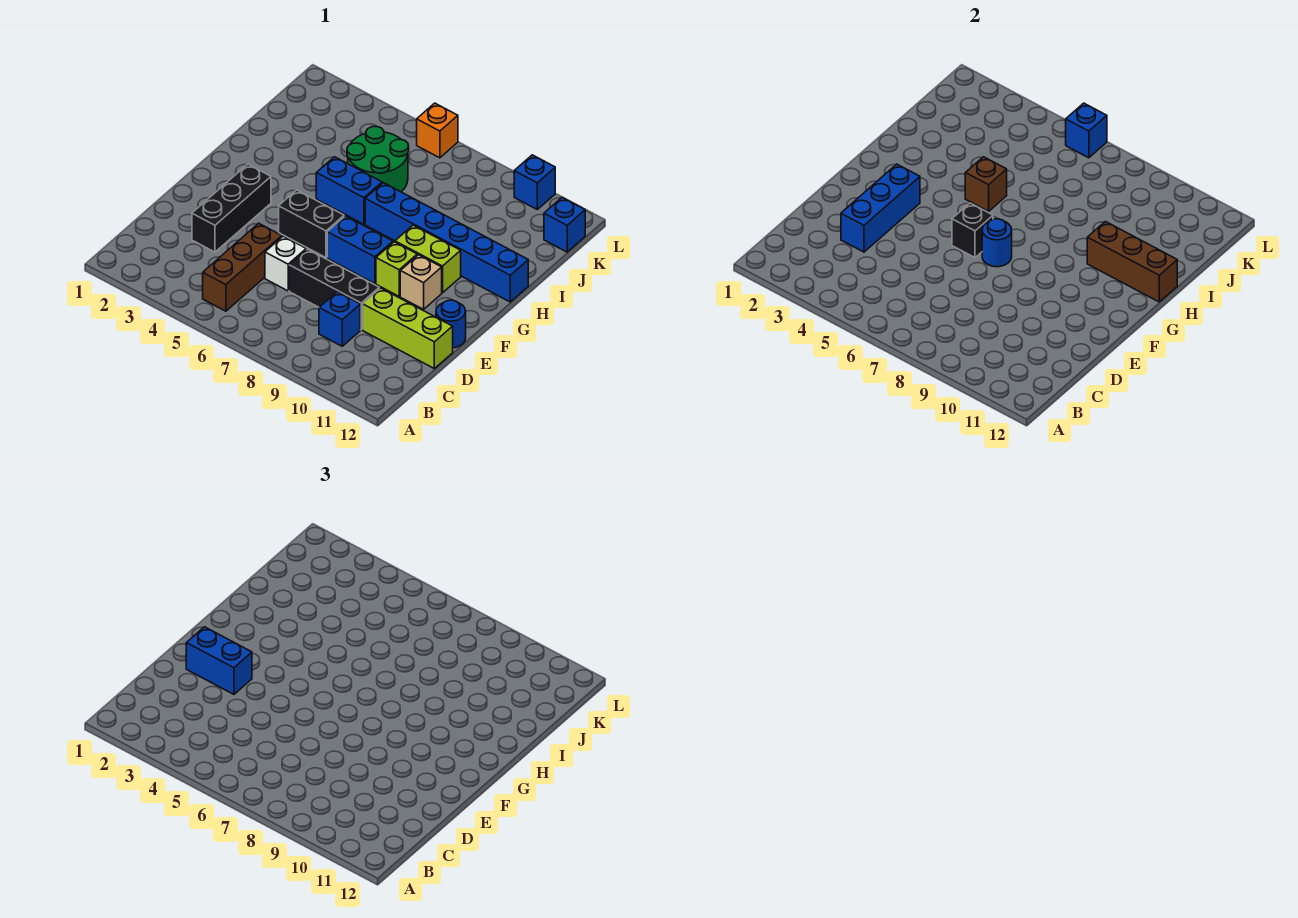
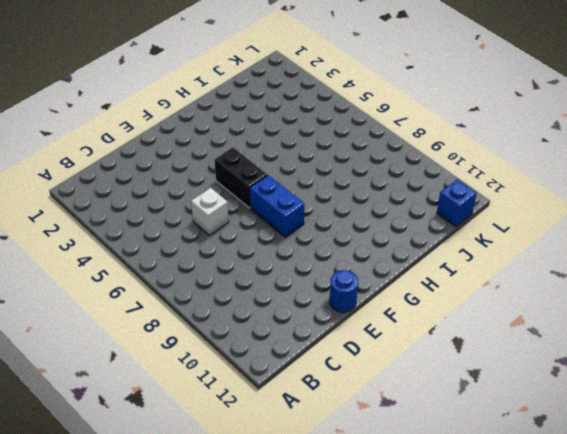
none -> brown brick B5:D5 level 1
none -> blue brick C9 level 1
none -> black brick D3:F3 level 1

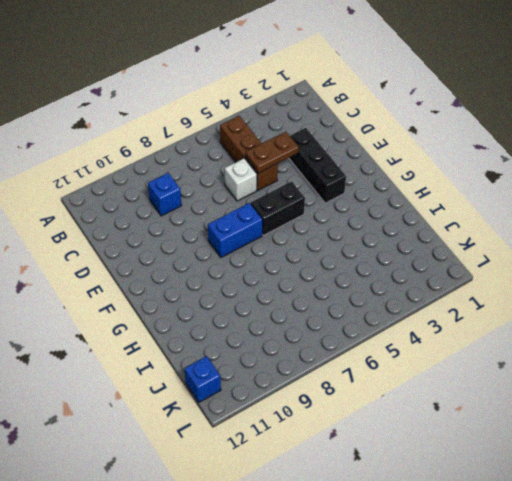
brown plate D4:D5 level 2 -> none
none -> black brick D7:D9 level 1
none -> lime brick D10:D12 level 1
none -> blue round brick E12 level 1

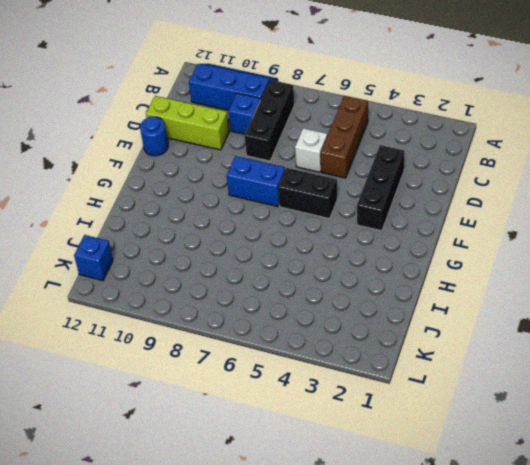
blue slope A9:B11 level 1 top B -> none
black brick B8:D8 level 1 -> black brick D7:D9 level 1
none -> lime brick F9 level 1
none -> tan brick F10 level 1
none -> lime brick G9:G10 level 1

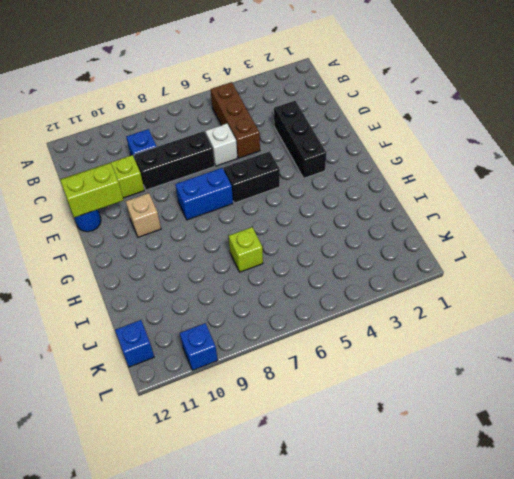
lime brick E11:E12 level 2 -> lime brick G9:G10 level 1
lime brick I7 level 1 -> lime brick F9 level 1
none -> blue brick H5:H6 level 1
none -> blue brick H7:H12 level 1
none -> green round brick I5:J6 level 1

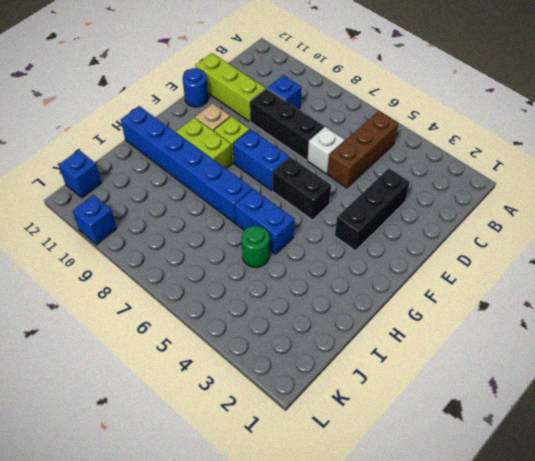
green round brick I5 level 1 -> green round brick I5:J6 level 1
none -> orange brick L6 level 1
none -> blue brick D3:F3 level 2
none -> black brick F6 level 2

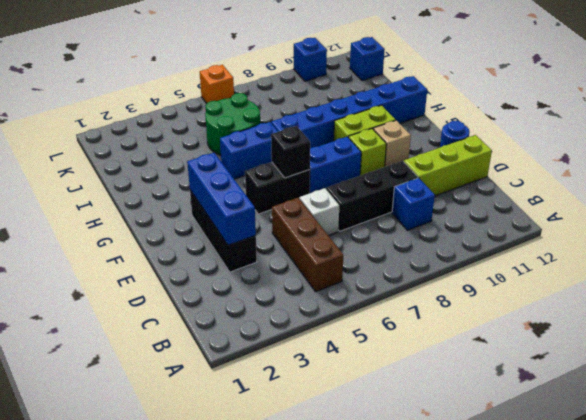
none -> blue round brick F7 level 2
none -> brown brick H5 level 2
none -> brown brick H10:H12 level 2

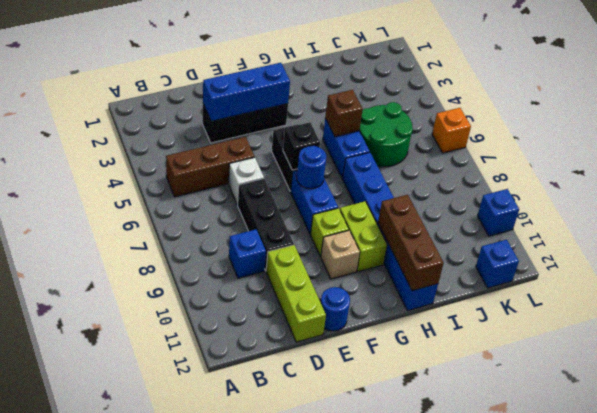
none -> blue brick L6 level 2
none -> blue brick E2:E3 level 3

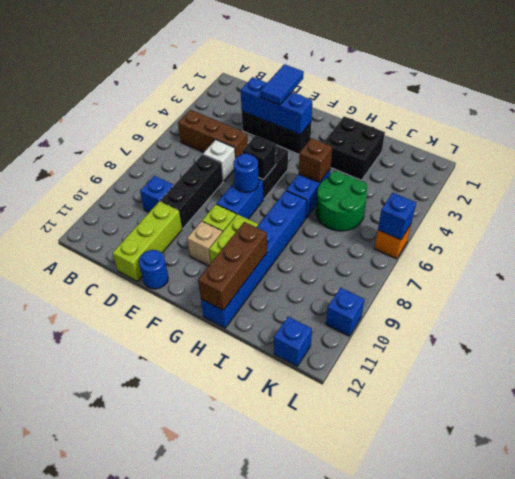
blue tile E2:E3 level 3 -> blue brick E2:E3 level 3
black brick H2:I3 level 1 -> none

